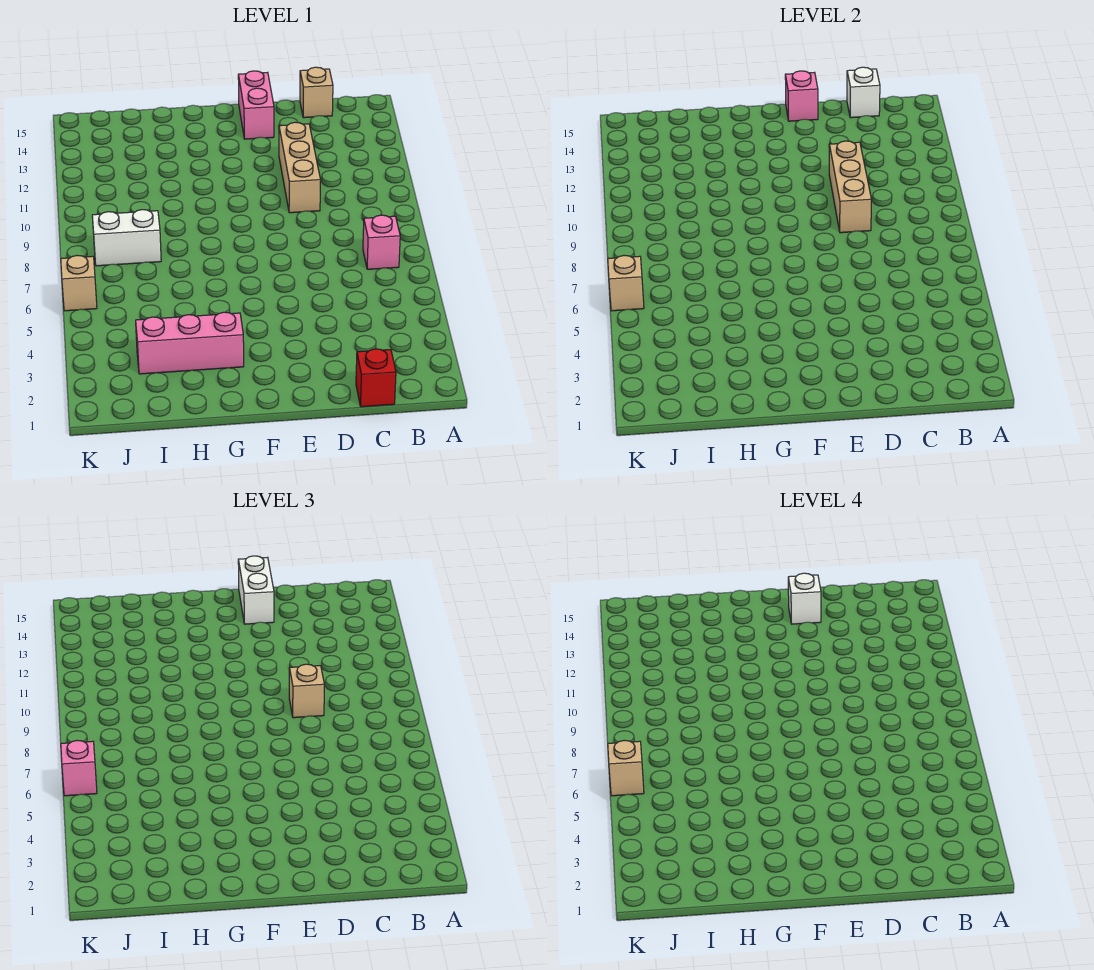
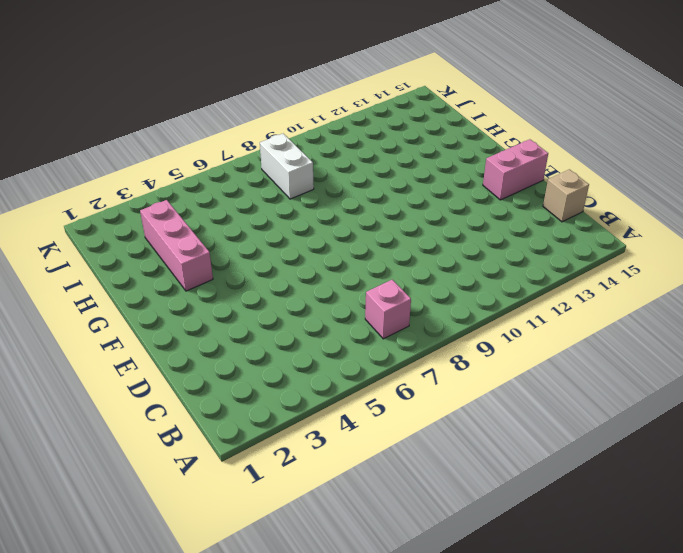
none -> red brick C1 level 1
none -> tan brick D10:D12 level 1
none -> tan brick K6 level 1

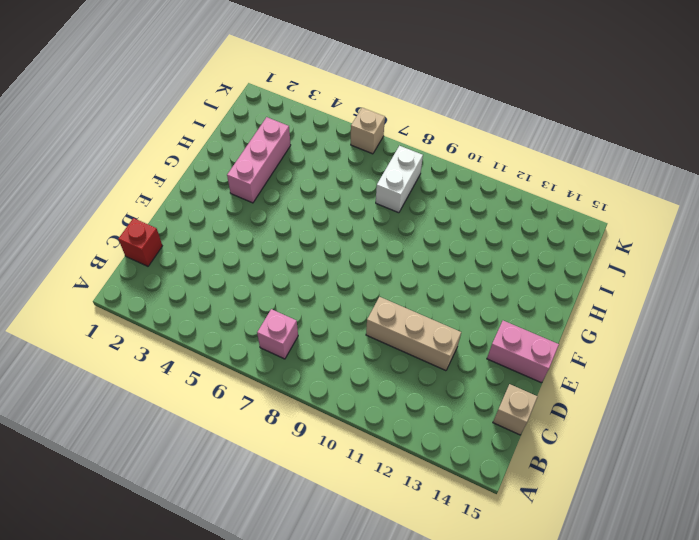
none -> white brick C15 level 2
none -> tan brick D9:D11 level 2
none -> pink brick E15 level 2

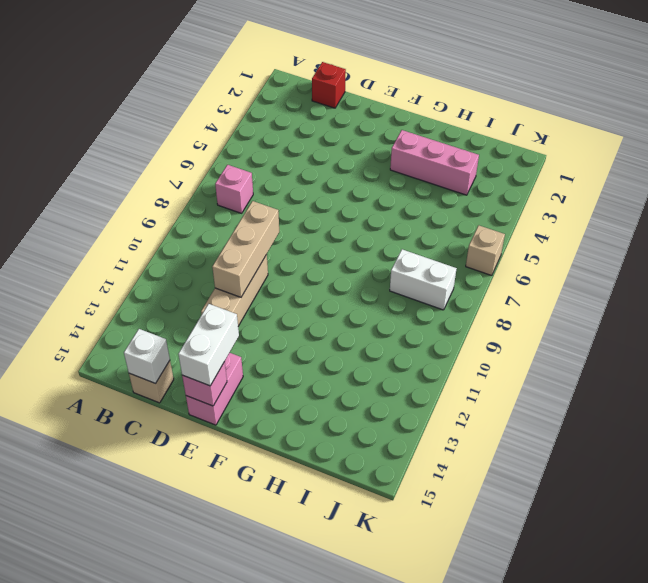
none -> tan brick K6 level 2
none -> tan brick D9 level 3
none -> pink brick K6 level 3

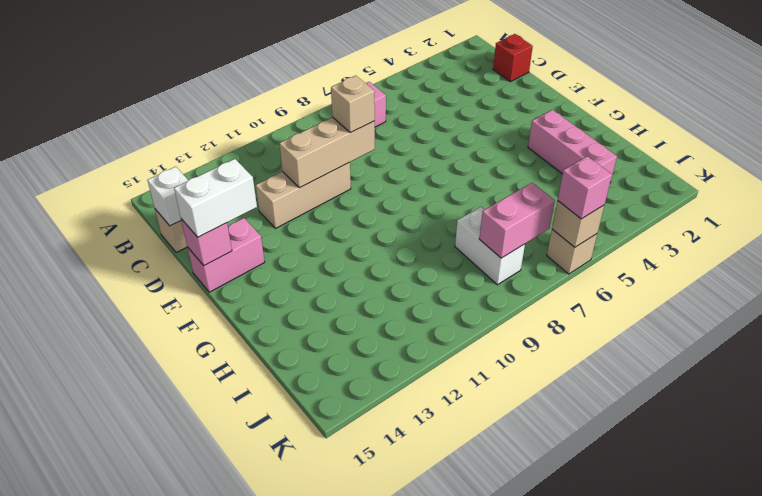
pink brick J7:J8 level 2 -> none
none -> white brick E14 level 4
none -> tan brick K6 level 4

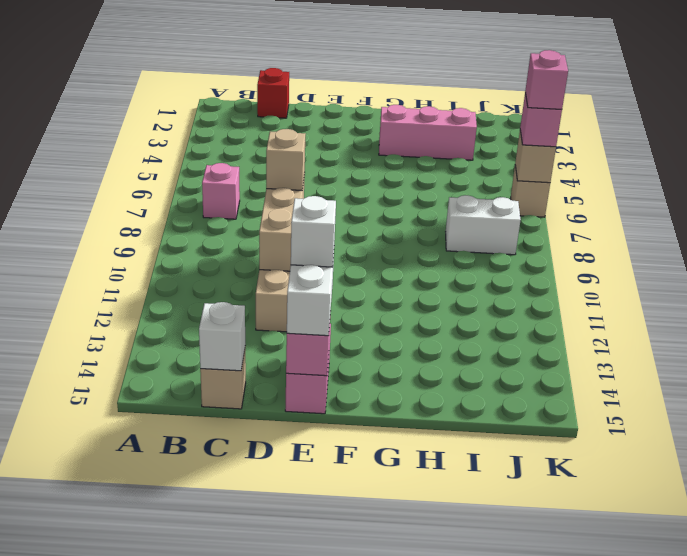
pink brick K6 level 4 -> tan brick K6 level 4

